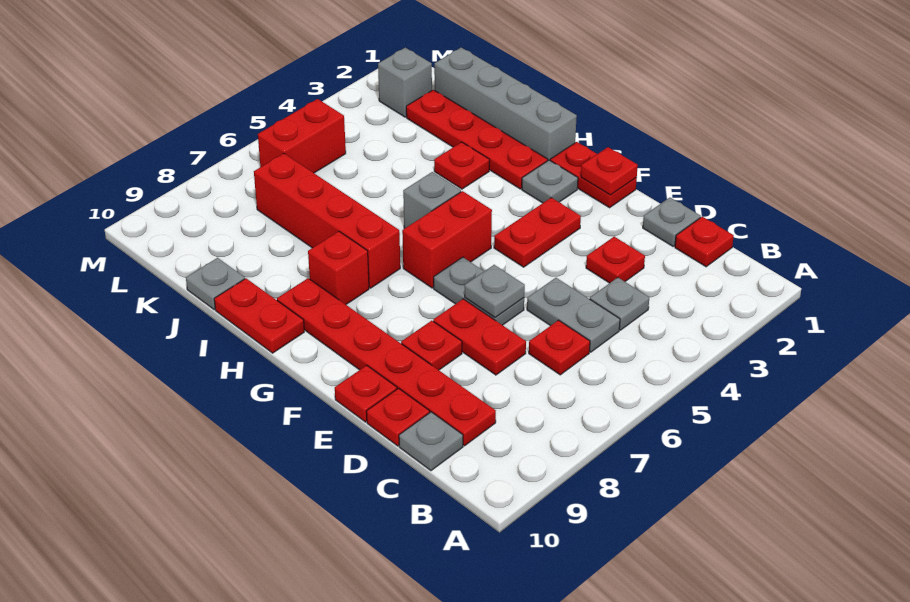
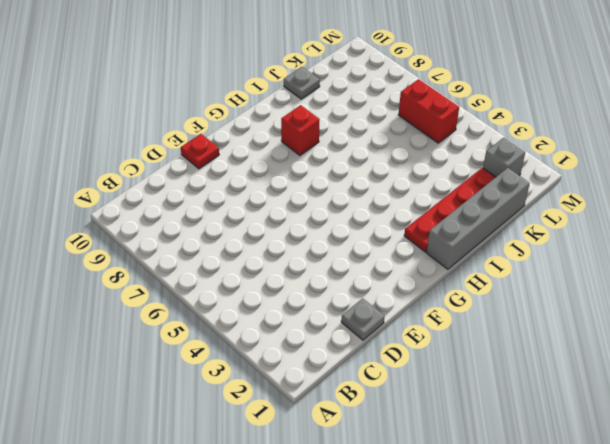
none -> red plate C1 level 1
none -> grey plate C4 level 1
none -> grey plate C5:D5 level 1

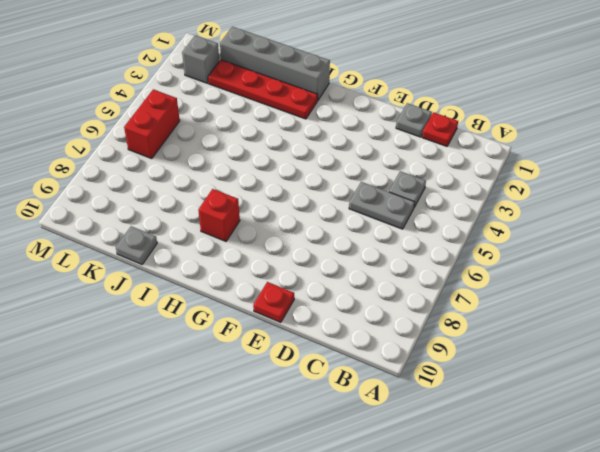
none -> red plate C6 level 1
none -> red plate C9:H9 level 1
none -> grey plate C10 level 1

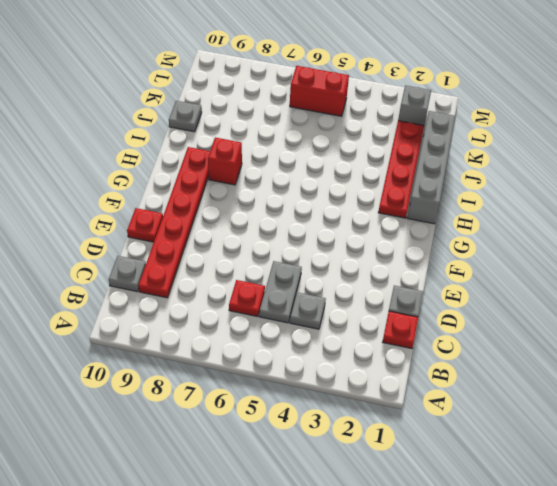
none -> red plate D3 level 1
none -> red plate D7:E7 level 1
none -> red plate D10 level 1

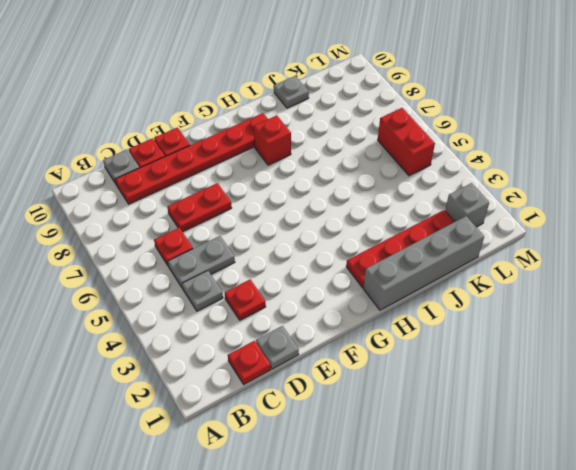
none -> grey plate E6:F6 level 1
none -> red plate E8 level 1
none -> red plate F1:G1 level 1

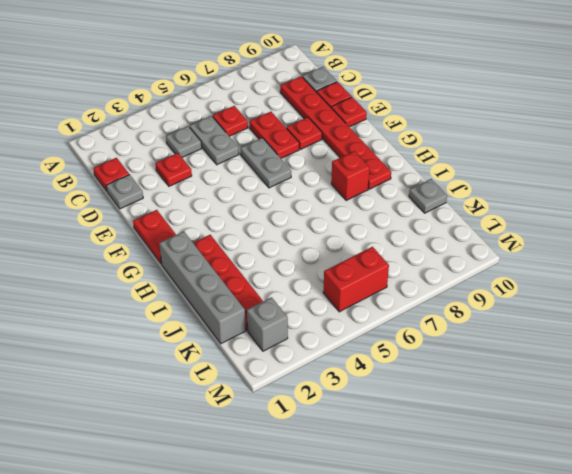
none -> red plate F3:F4 level 1
none -> grey plate G2 level 1
none -> red brick G5:G6 level 1

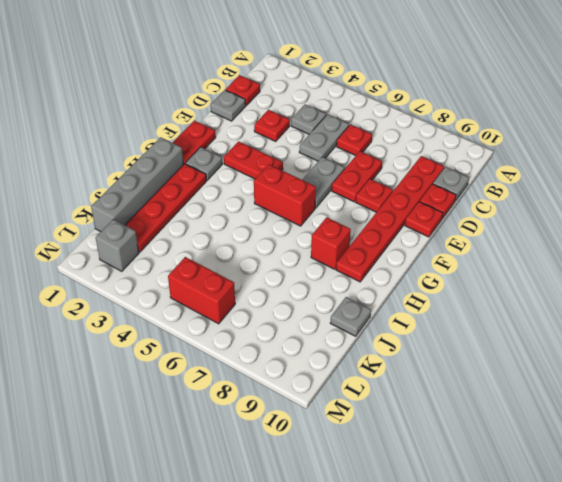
none -> grey brick H5 level 1
none -> red brick H7:K7 level 1
none -> red plate H10:I10 level 1

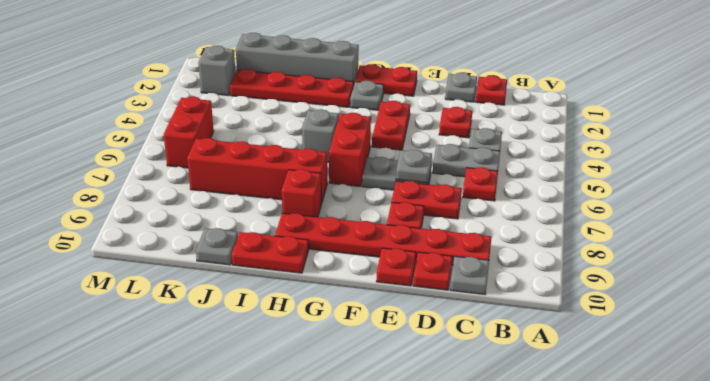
none -> red plate I3 level 1
none -> red plate F1 level 2

